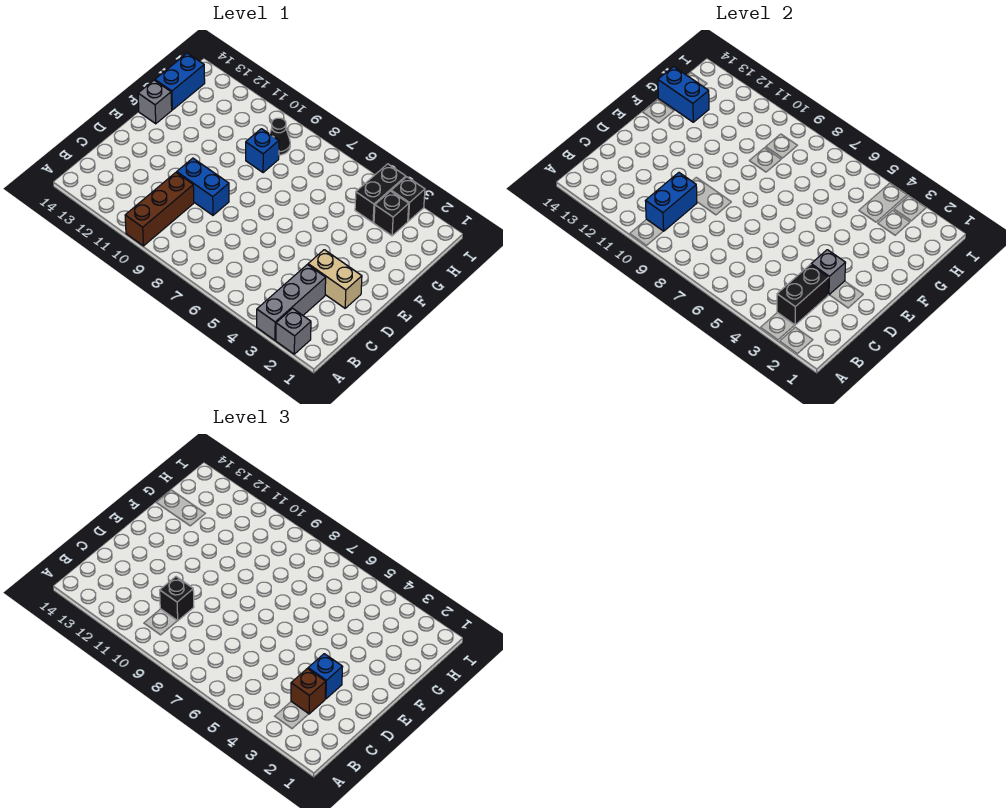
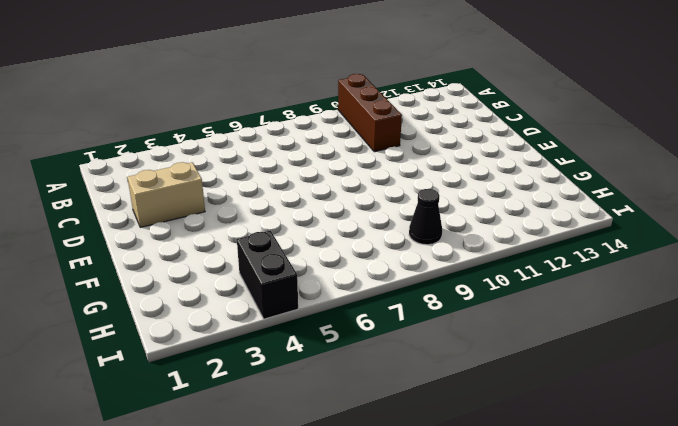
none -> grey brick A2 level 1
none -> grey brick A3:C3 level 1
none -> blue brick D9:D10 level 1

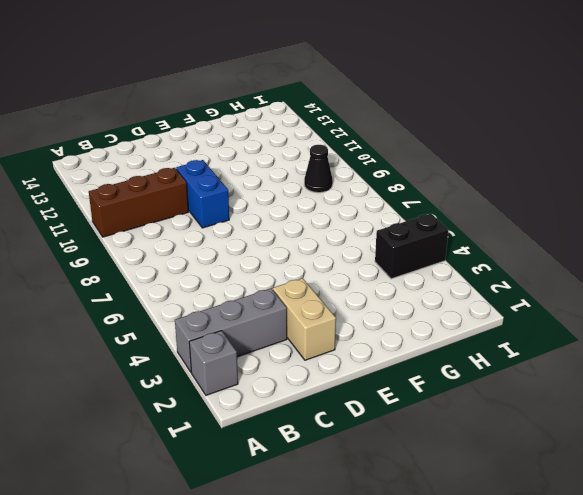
none -> grey brick F14 level 1
none -> blue brick G9 level 1
none -> blue brick G14:H14 level 1

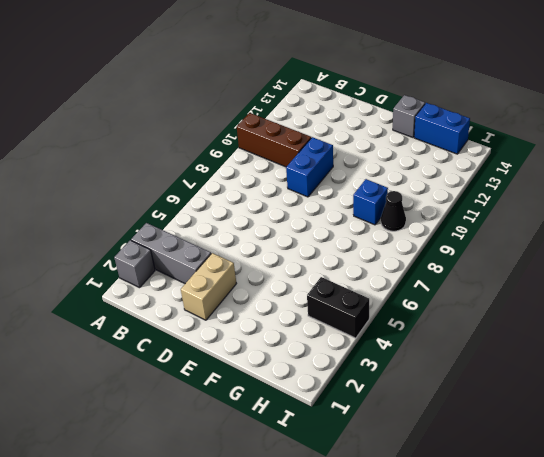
none -> black brick H3 level 1
none -> black brick I3 level 1
none -> black brick B3:C3 level 2

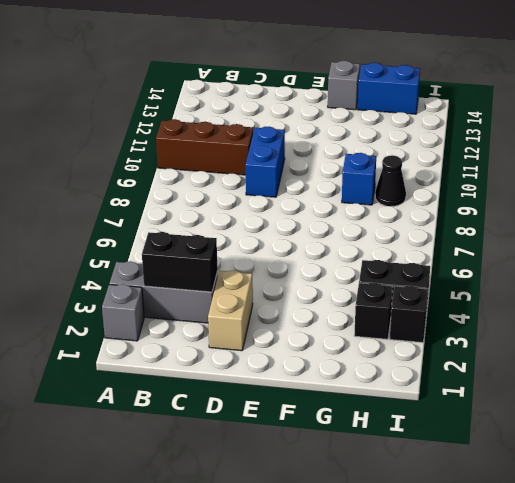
none -> blue brick B10:C10 level 2
none -> grey brick D3 level 2
none -> blue brick G13:G14 level 2

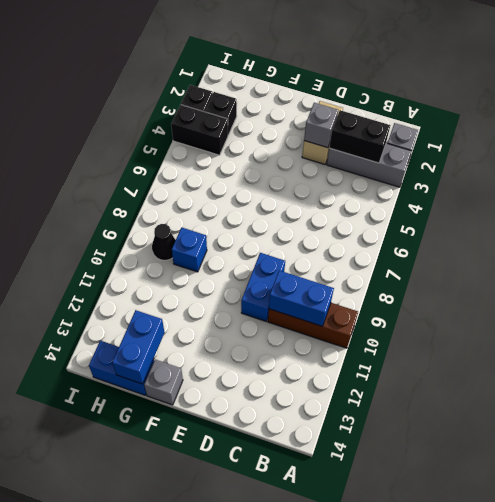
none -> brown brick C3 level 3
none -> black brick C10 level 3
none -> blue brick D3 level 3

